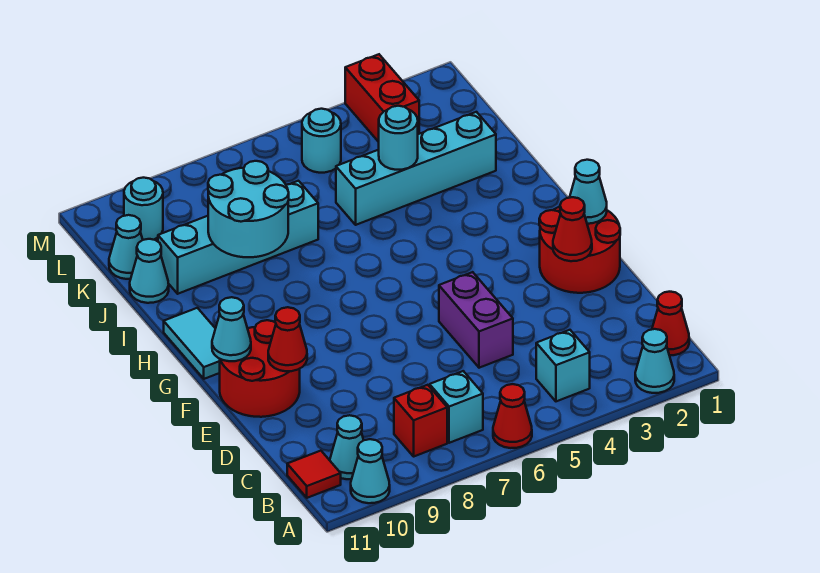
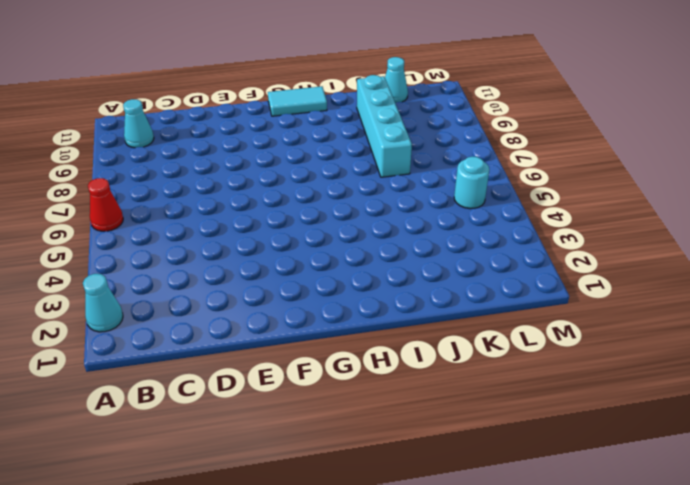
none -> cyan cone A10 level 1
none -> red cone B1 level 1
none -> cyan brick B4 level 1

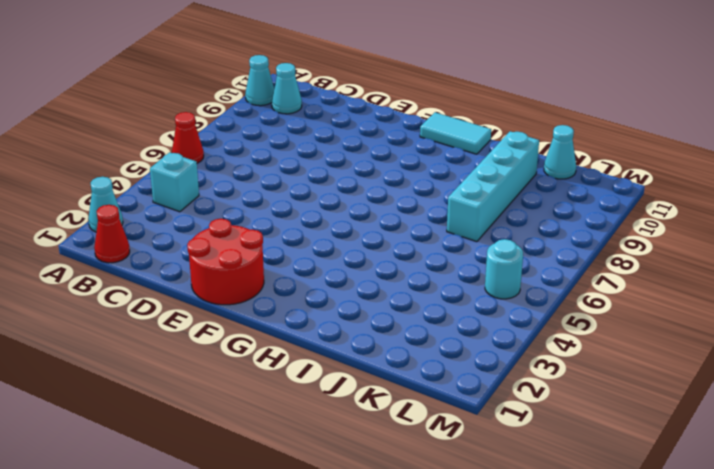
none -> cyan brick B7 level 1
none -> red brick B8 level 1
none -> red tile B11 level 1

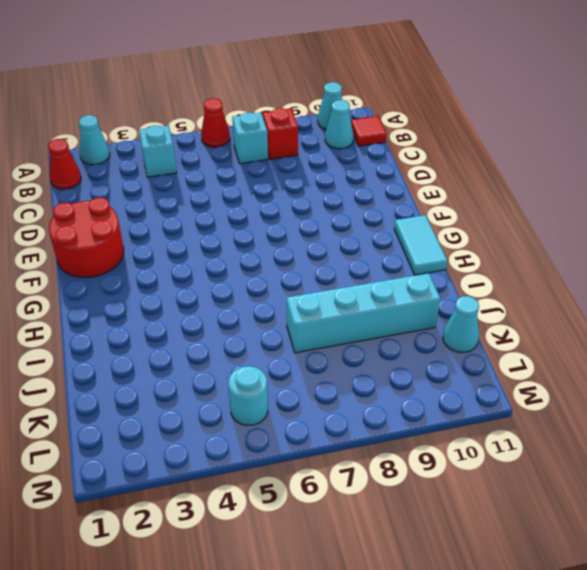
none -> purple brick D5:E5 level 1
none -> red round brick E10:F11 level 1
none -> cyan brick J2:J5 level 1

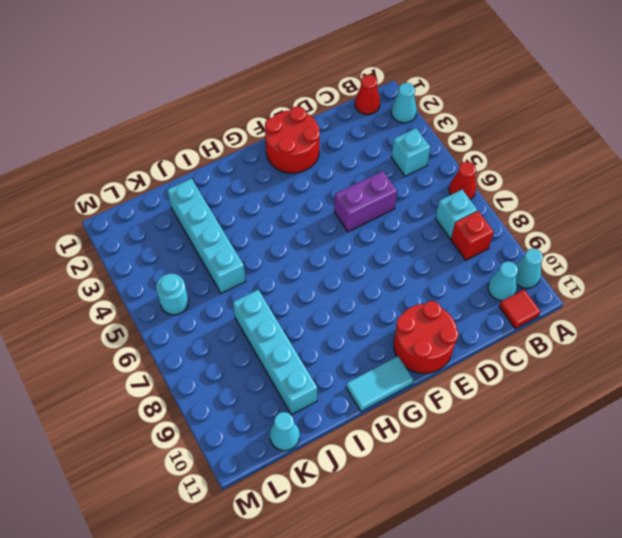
none -> cyan cone J11 level 1
none -> red brick L3:M3 level 1
none -> cyan round brick L10 level 1

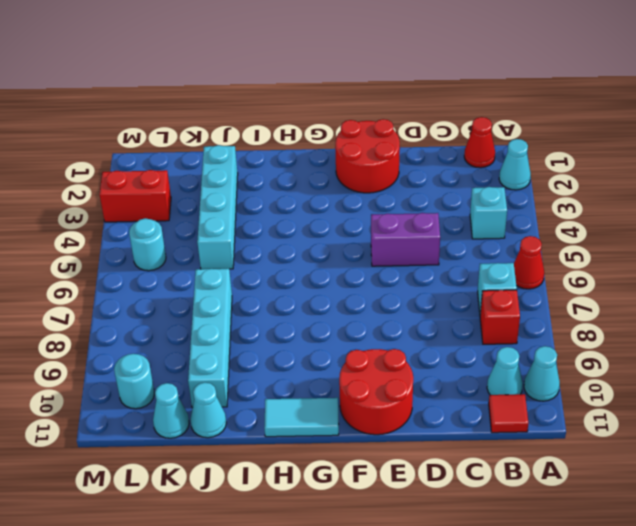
none -> red cone E2 level 2
none -> red cone E10 level 2
none -> cyan cone F1 level 2

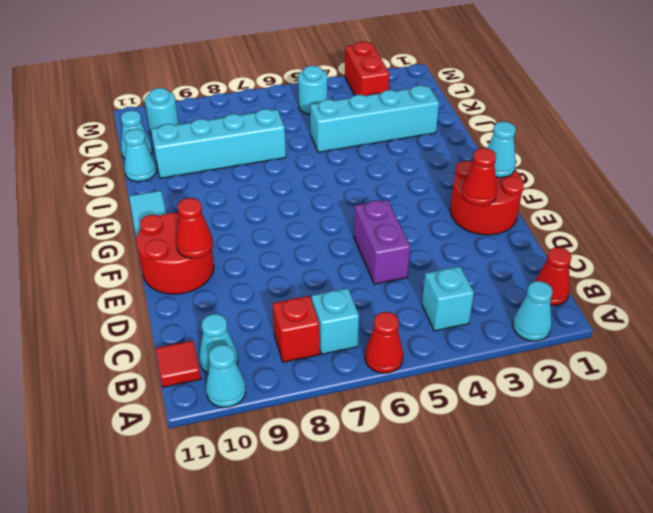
none -> cyan cone F11 level 2
none -> cyan round brick I8:J9 level 2
none -> cyan round brick J4 level 2

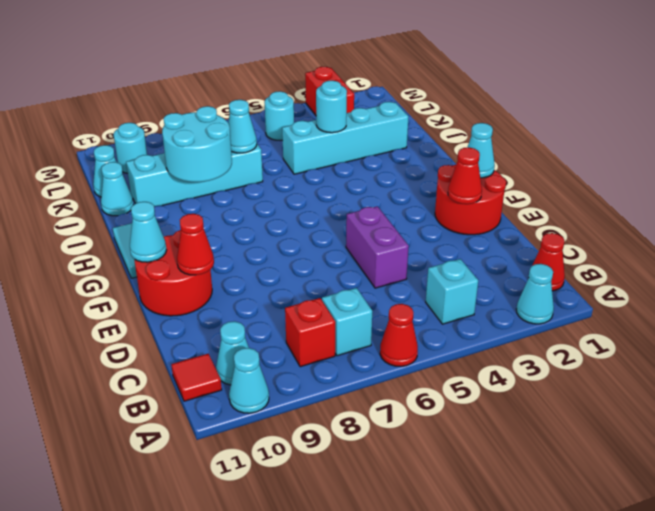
cyan cone J7 level 2 -> none

